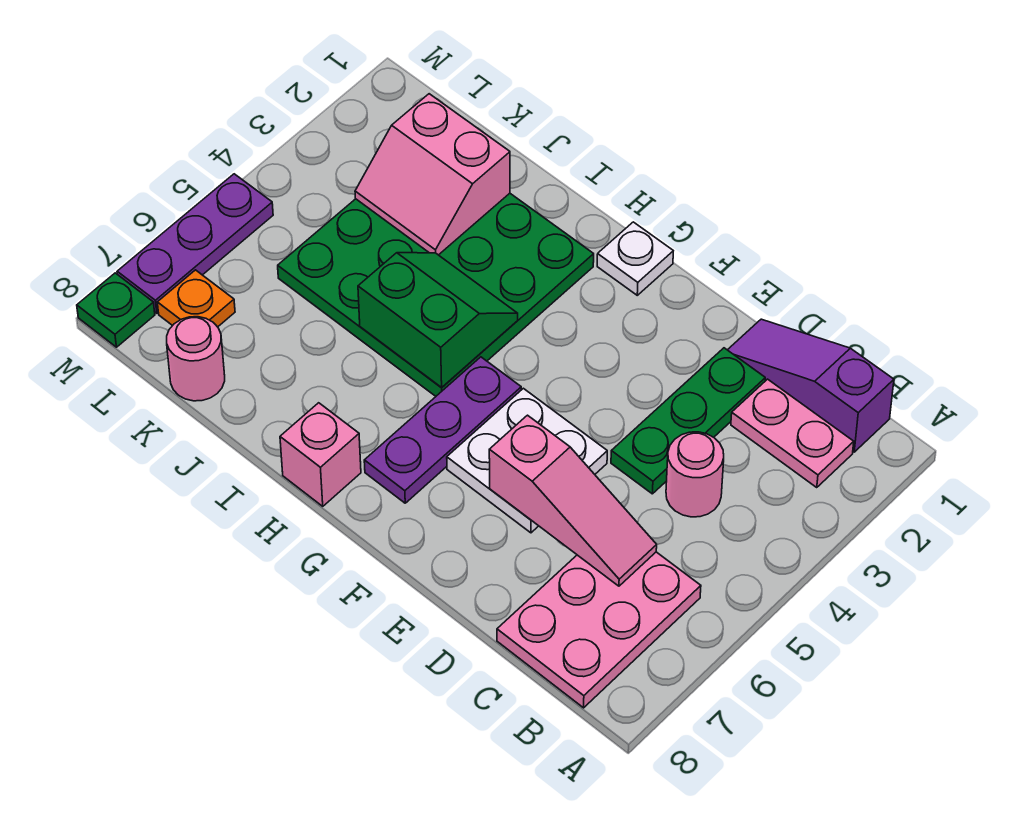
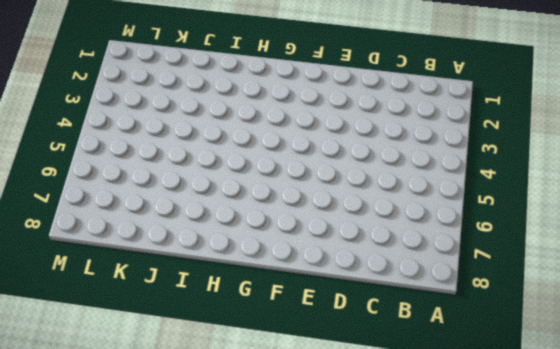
none -> purple slope B1:D1 level 1 top B
none -> pink plate B2:C2 level 1
none -> pink plate B6:C8 level 1

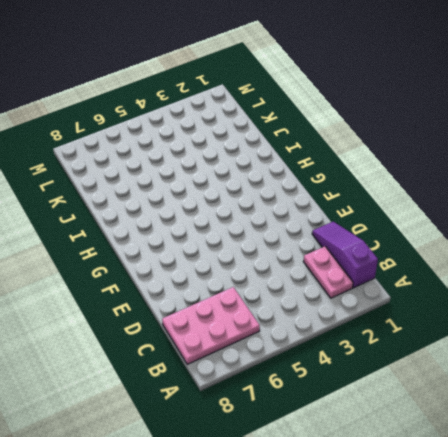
none -> pink round brick C4 level 1
none -> green plate D2:D4 level 1
none -> white plate E5:F6 level 1

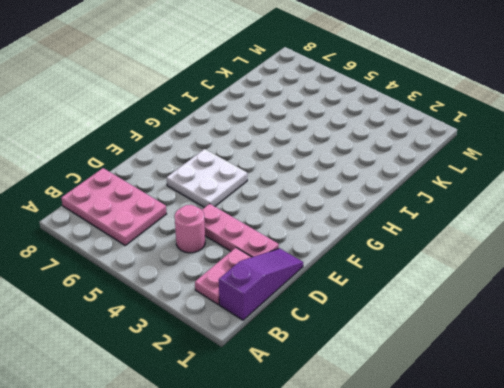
pink plate D2:D4 level 1 -> green plate D2:D4 level 1
none -> white plate G1 level 1
none -> purple plate G5:G7 level 1
none -> green plate H2:K5 level 1

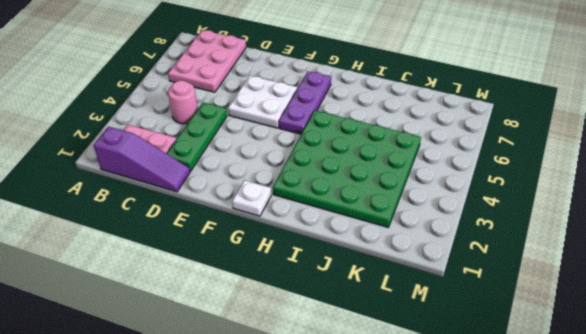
none -> pink brick H8 level 1
none -> pink round brick K8 level 1
none -> orange plate L7 level 1

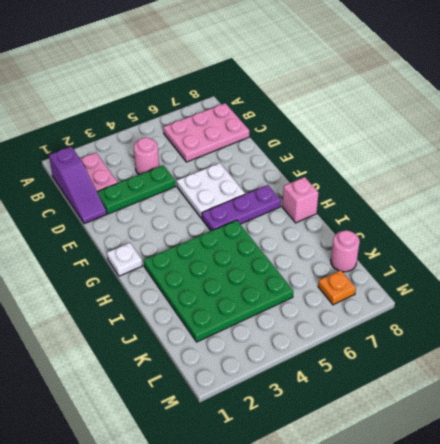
none -> purple plate M5:M7 level 1
none -> green plate M8 level 1
none -> pink slope C6:E6 level 2 top E

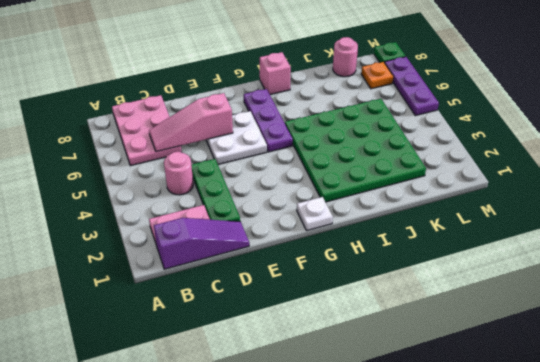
none -> green slope H4:I5 level 2 top 5
none -> pink slope J2:K3 level 2 top 2

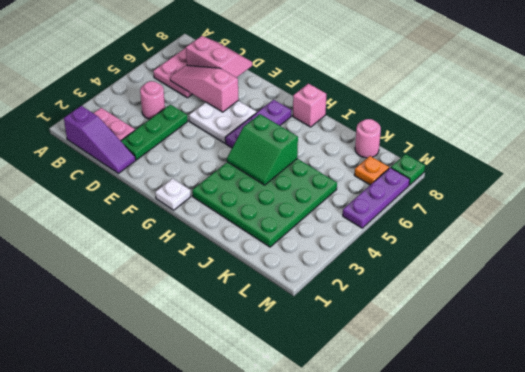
pink slope C7:D8 level 2 top 7 -> pink slope J2:K3 level 2 top 2

